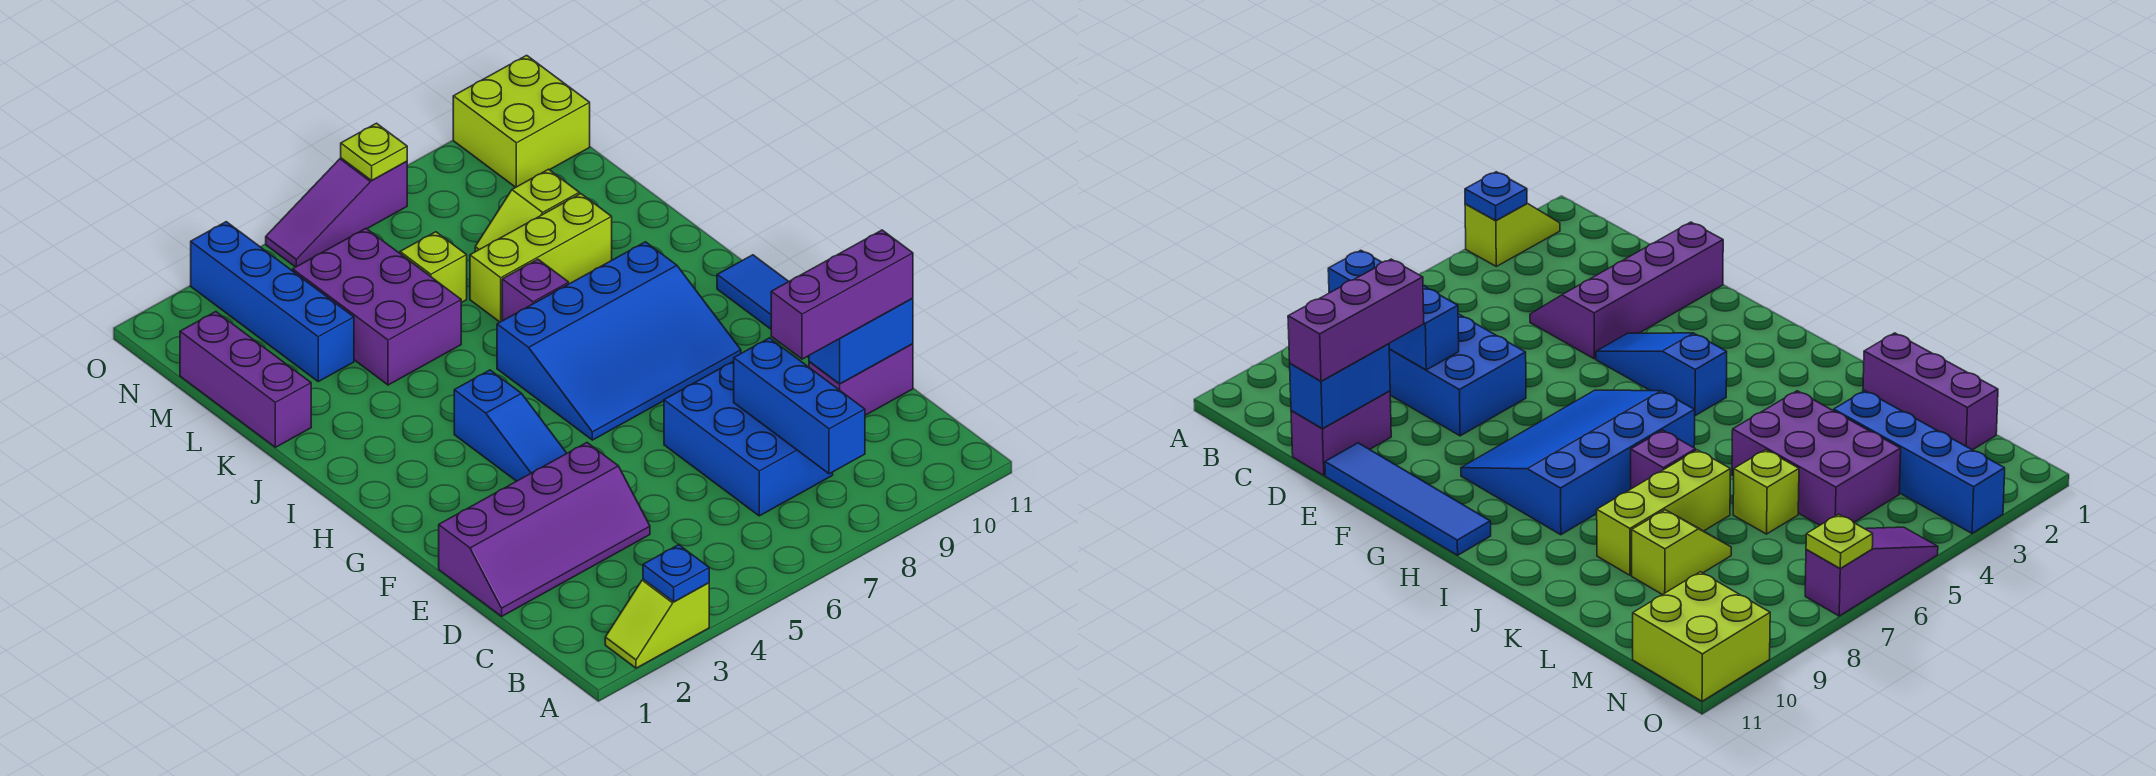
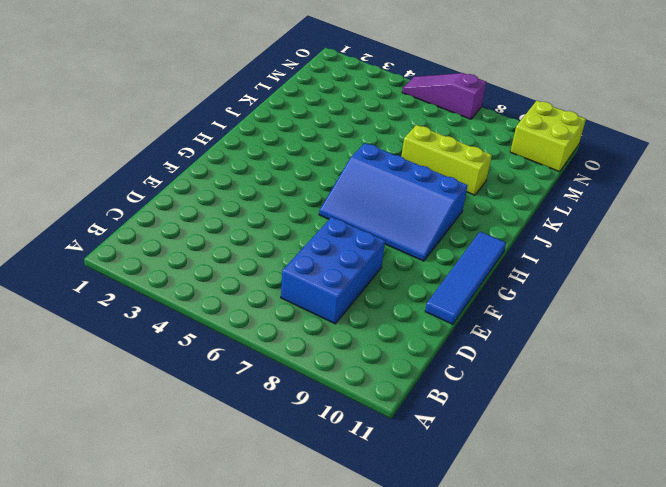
none -> lime slope A2:A3 level 1 top 3
none -> purple slope D1:E4 level 1 top E
none -> purple brick D10:D11 level 1

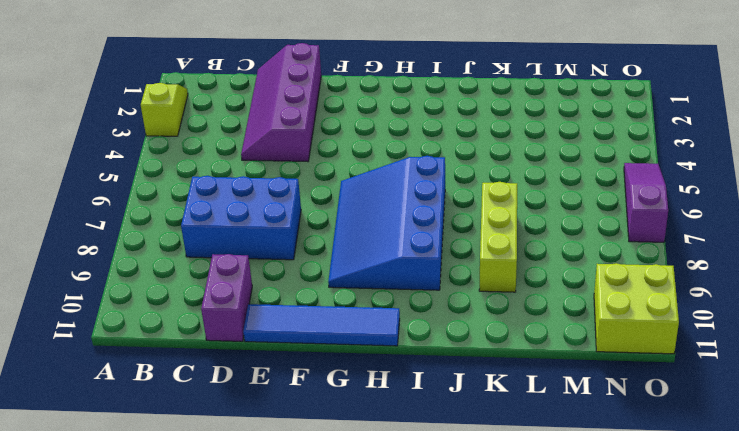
none -> blue slope F4:H4 level 1 top H
none -> purple brick J7 level 1
none -> purple brick K1:M1 level 1

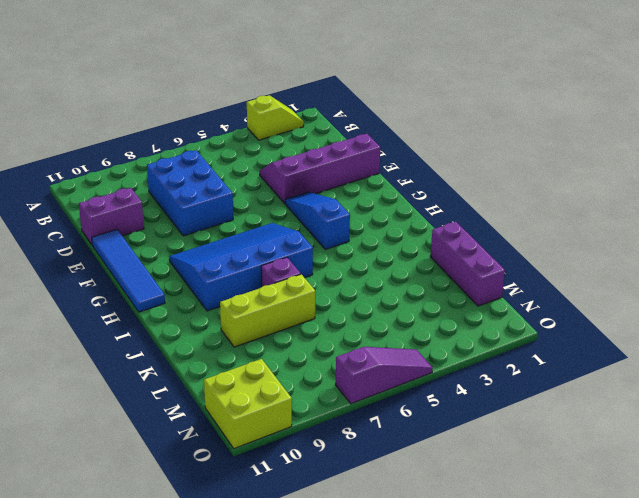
none -> purple brick K4:M5 level 1
none -> blue brick L3:O3 level 1
none -> lime brick L6 level 1

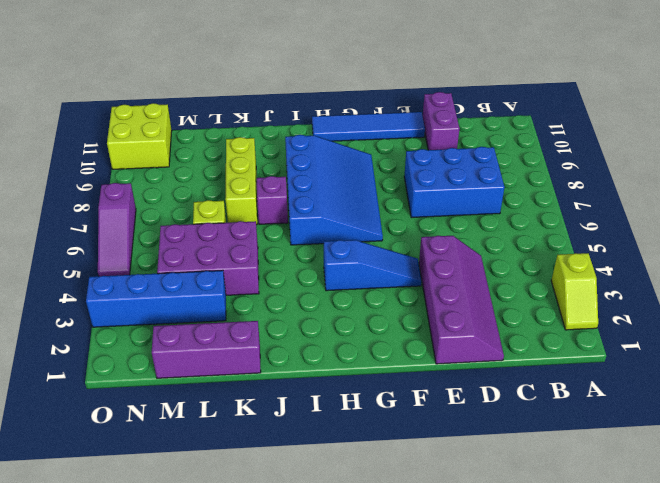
none -> lime slope L8:L9 level 1 top 9
none -> blue plate A3 level 2
none -> blue brick B8:D8 level 2

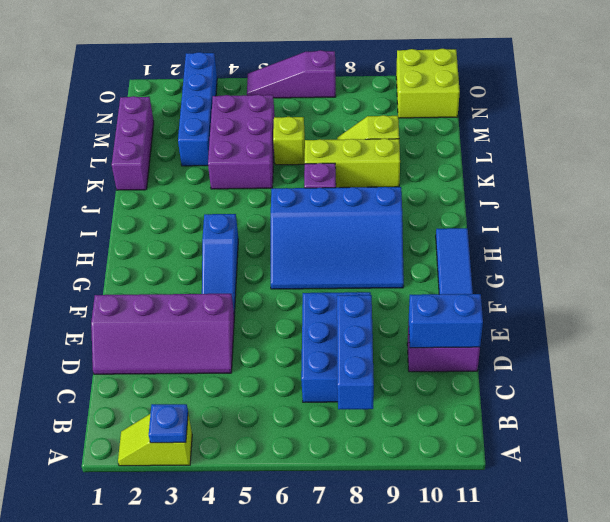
none -> lime plate O7 level 2
none -> purple brick D9:D11 level 3

